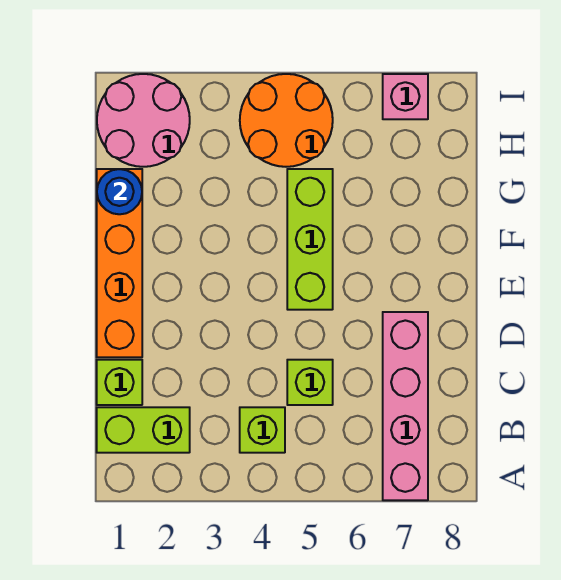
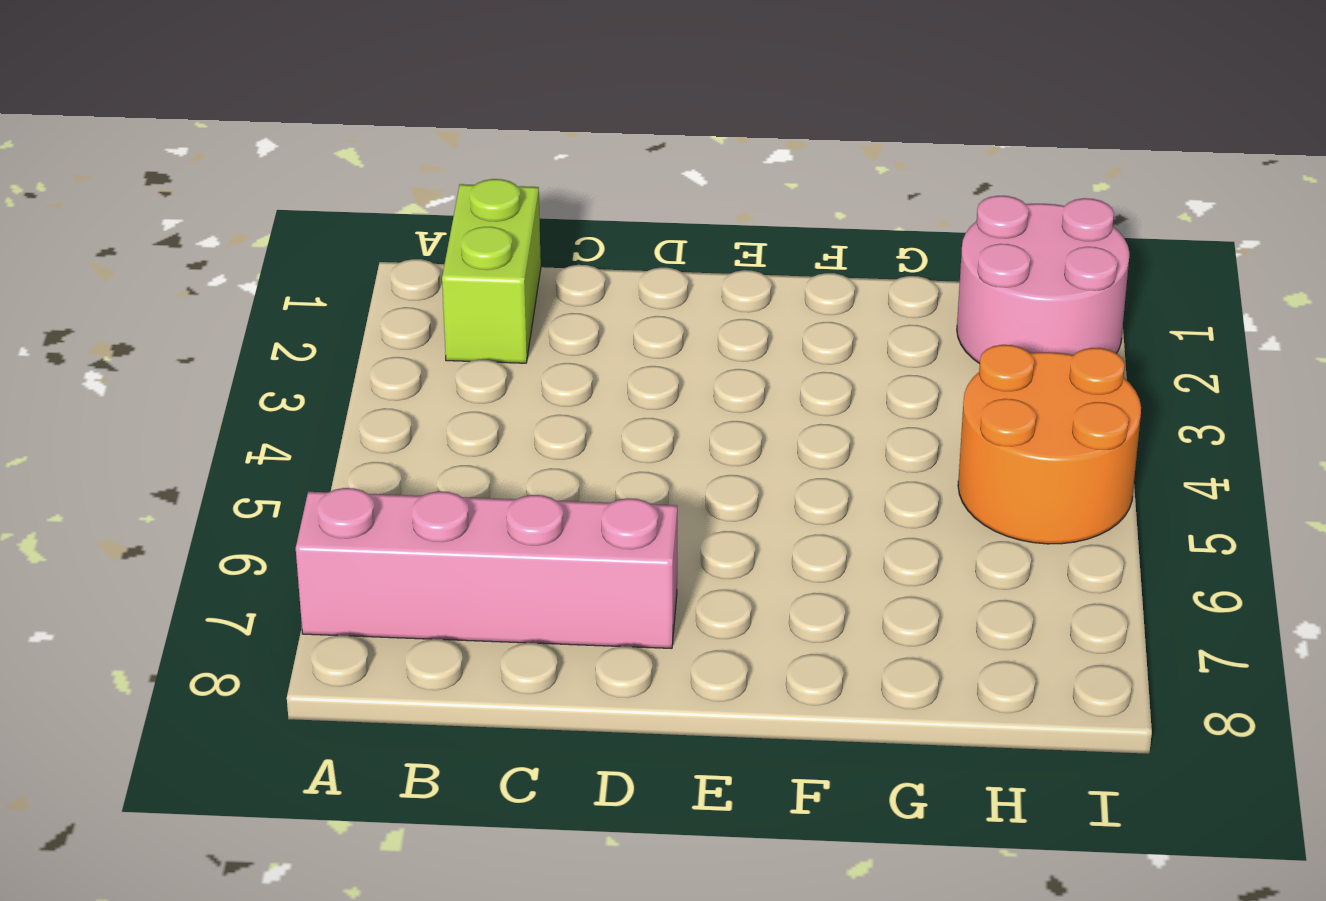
none -> lime brick B4 level 1
none -> lime brick C1 level 1

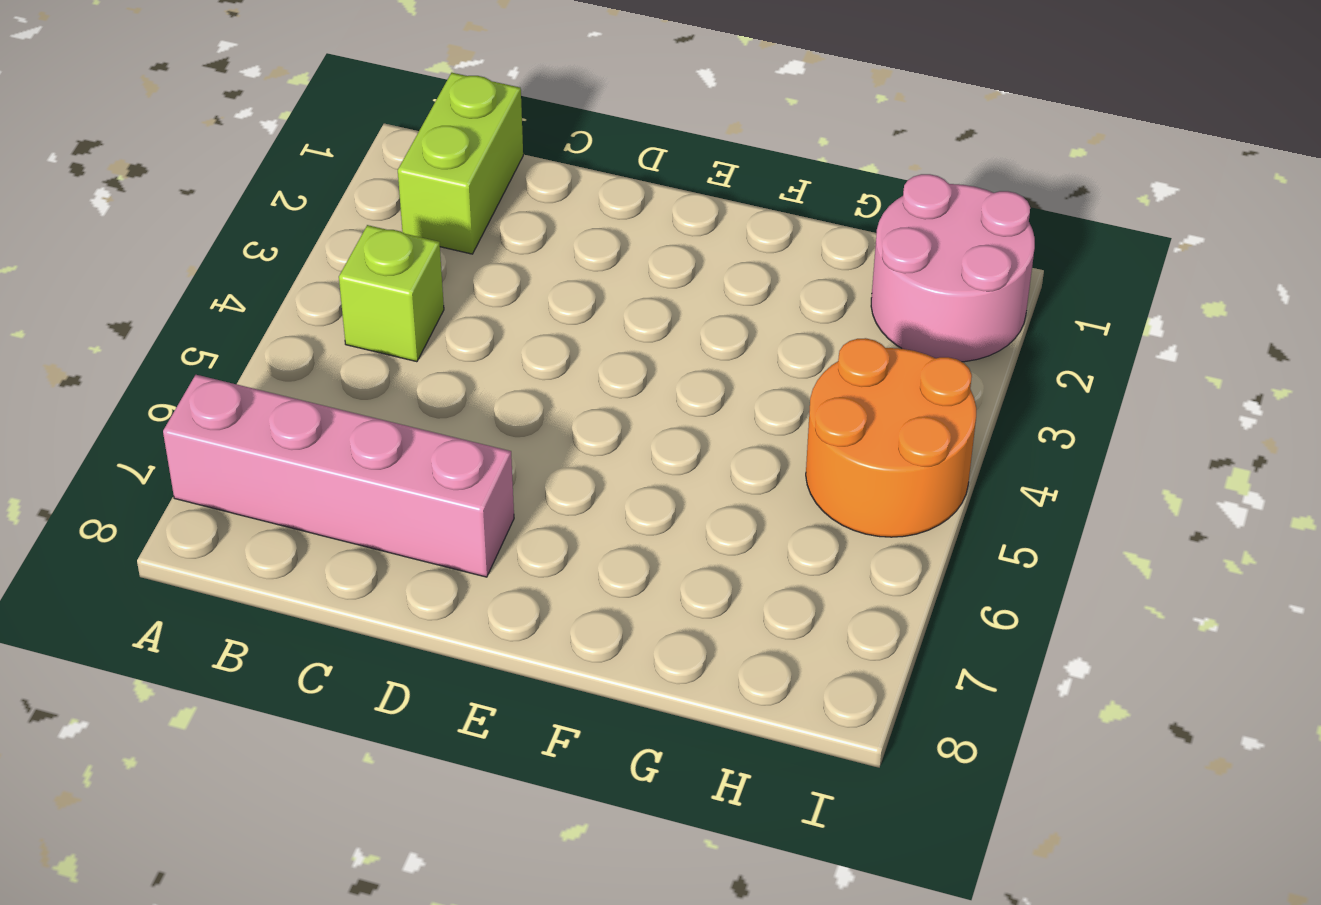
none -> lime brick C1 level 1
none -> lime brick C5 level 1

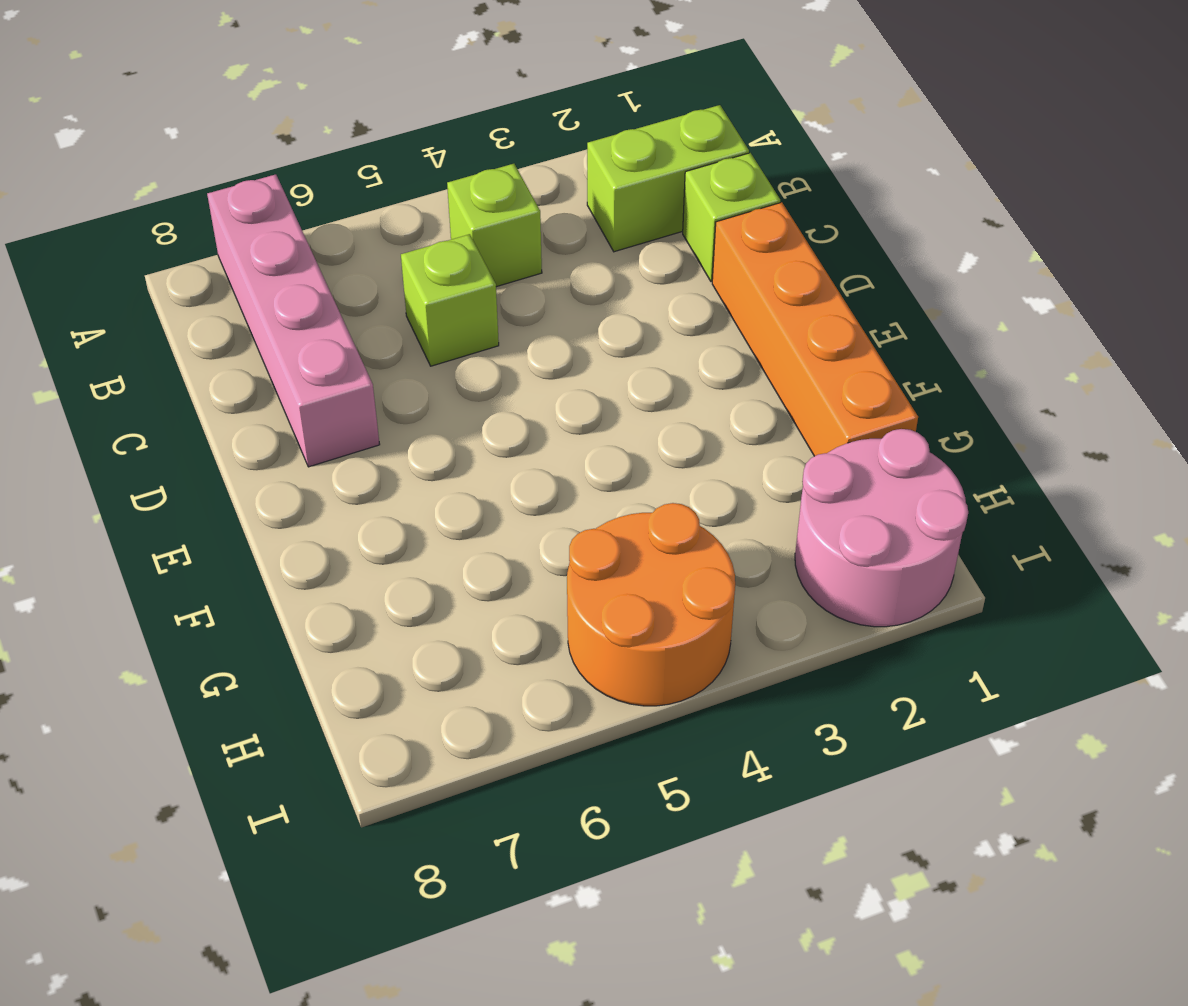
none -> lime brick E5:G5 level 1
none -> pink brick I7 level 1

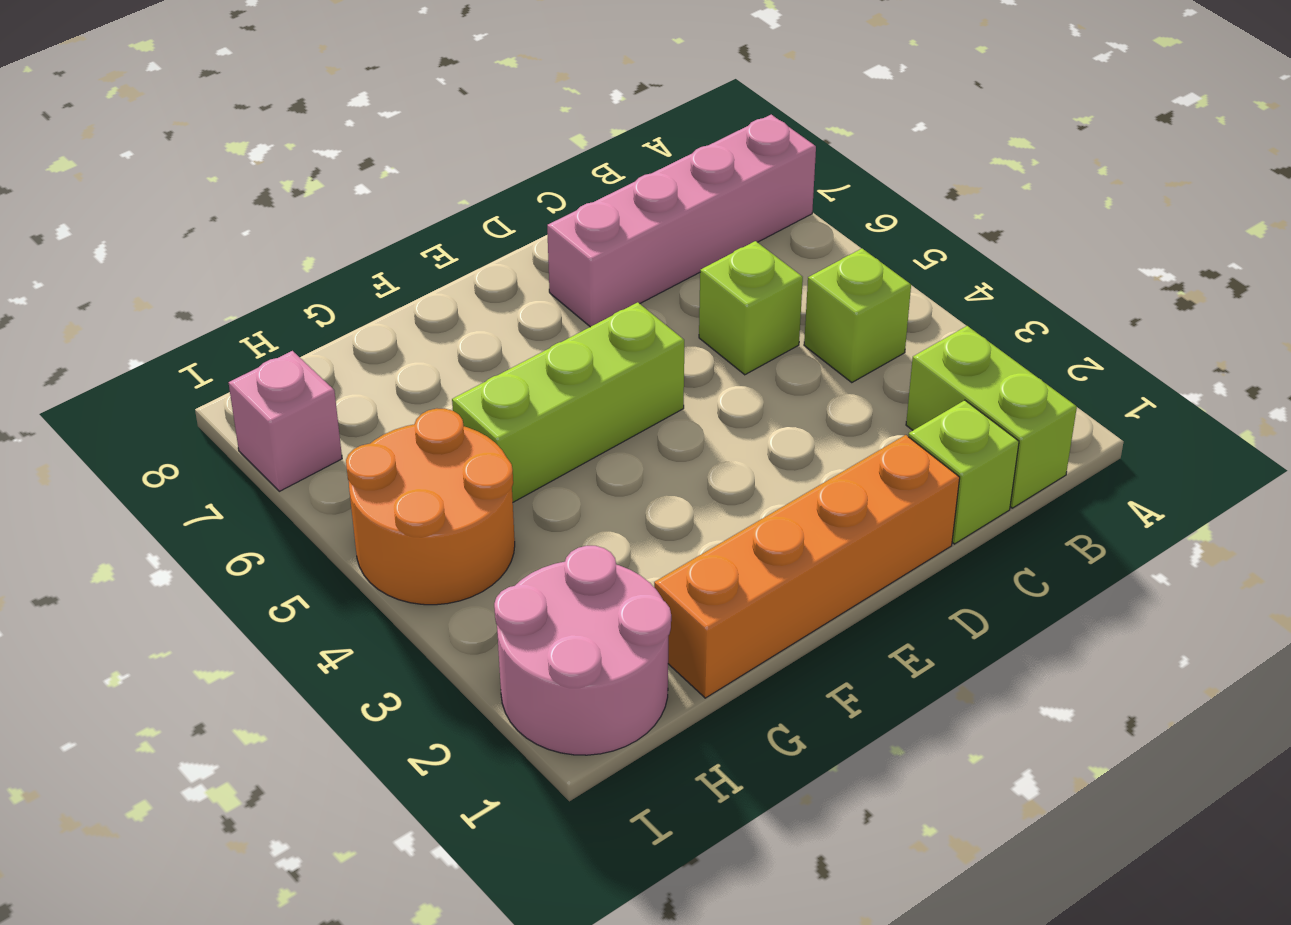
none -> blue round brick G1 level 2

